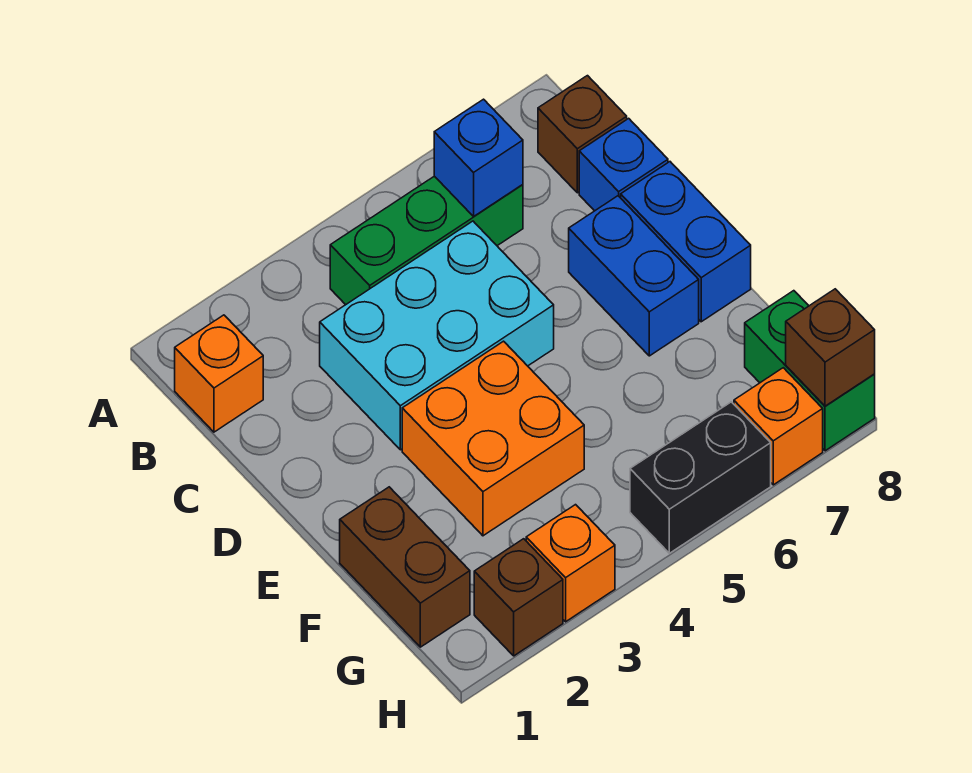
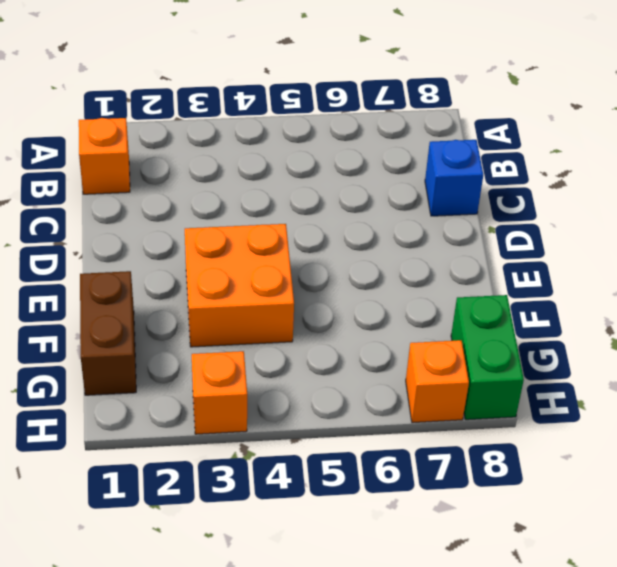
none -> green brick B4:B6 level 1
none -> brown brick B8 level 1
none -> cyan brick C3:D5 level 1

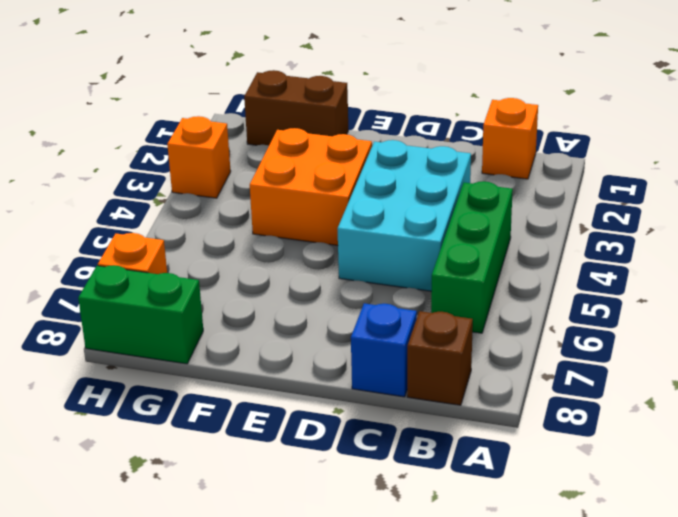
none -> blue brick D7:E7 level 1
none -> blue brick D8:E8 level 1
none -> brown brick H2 level 1

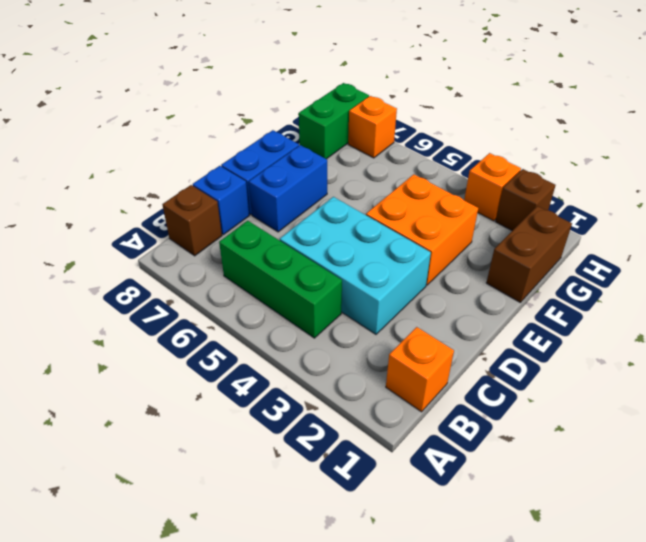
none -> black brick H5:H6 level 1
none -> blue brick B6 level 2
none -> brown brick H8 level 2

